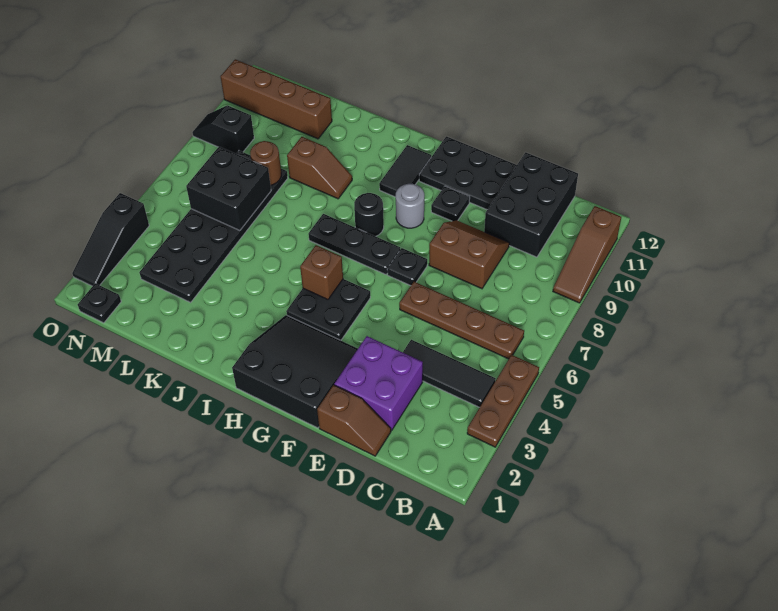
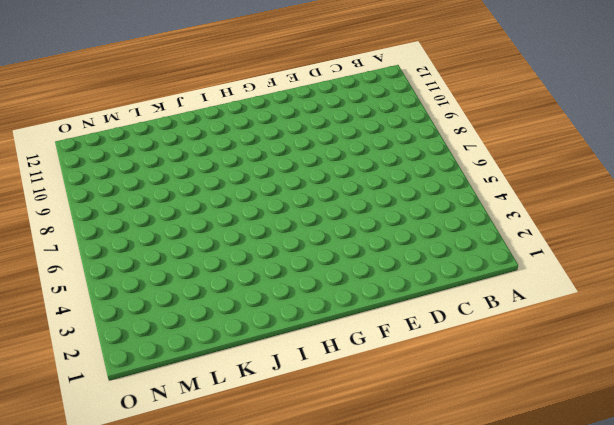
none -> brown plate A3:A5 level 1
none -> brown slope A9:A11 level 1 top 11
none -> black tile B4:D4 level 1

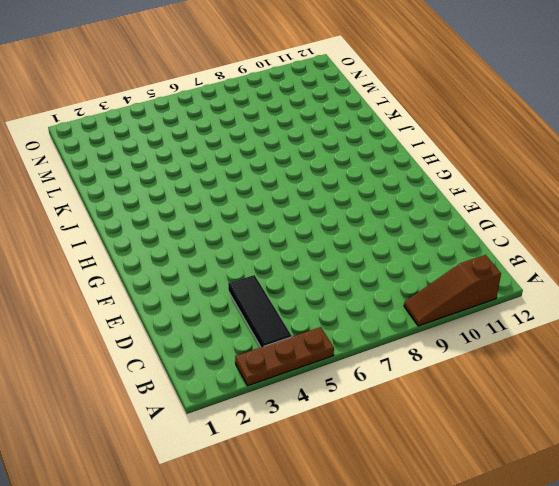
none -> brown plate B6:E6 level 1
none -> black brick C10:D12 level 1
none -> brown slope D1:E1 level 1 top E

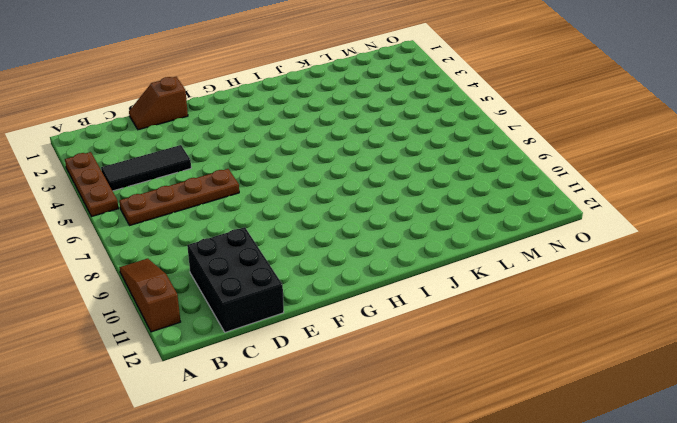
none -> purple brick D2:E3 level 1
none -> brown slope D8:E9 level 1 top 8
none -> black plate E11:G12 level 1

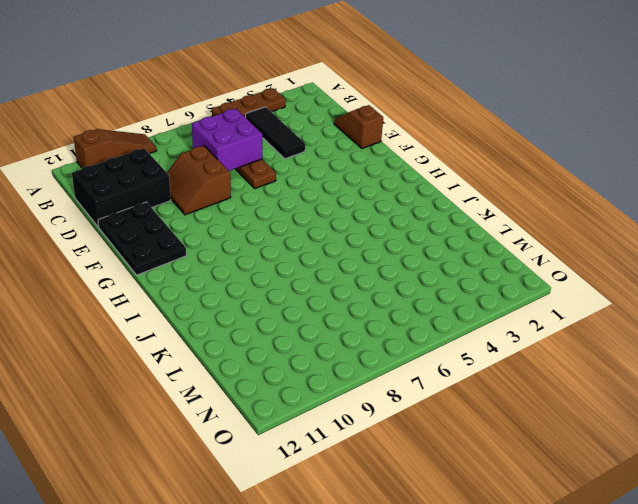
purple brick C6:D7 level 2 -> purple brick D2:E3 level 1
none -> black slope F1:H3 level 1 top 1
none -> black plate F7 level 1
none -> black plate F10 level 1

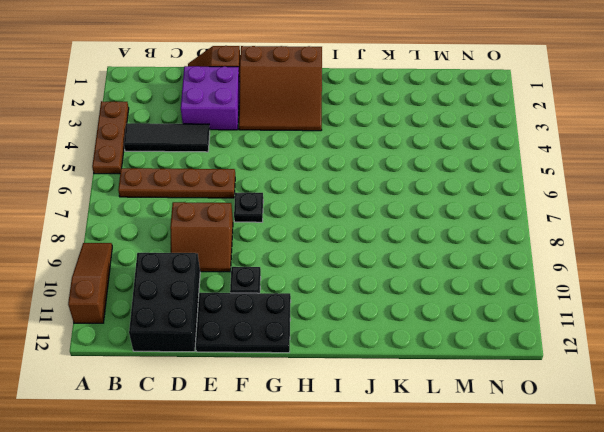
brown slope F1:H3 level 1 top 1 -> black slope F1:H3 level 1 top 1
none -> black plate G4:H5 level 1
none -> black plate G7:I7 level 1
none -> grey round brick G9 level 1

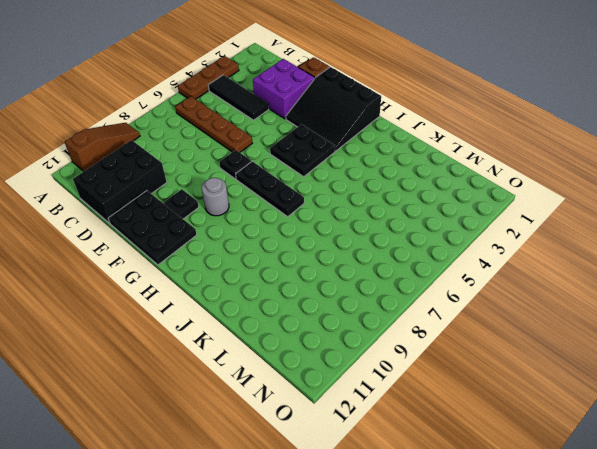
none -> brown slope D8:E9 level 1 top 8
none -> black round brick H8 level 1
none -> black tile H10:H11 level 1

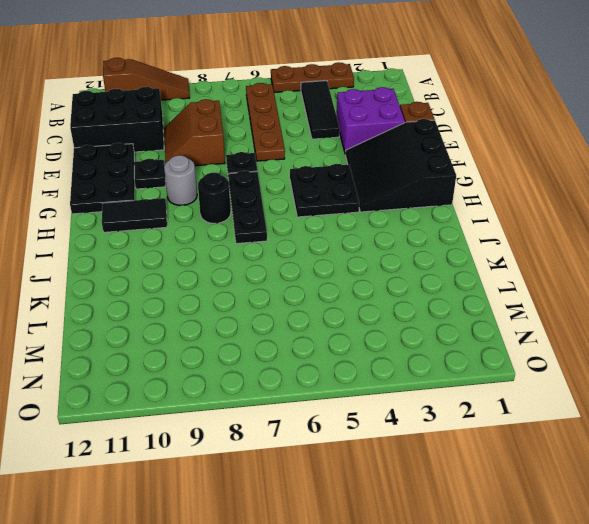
none -> brown slope J9:K9 level 1 top K
none -> black plate L3:M8 level 1
none -> brown brick L11:O11 level 1

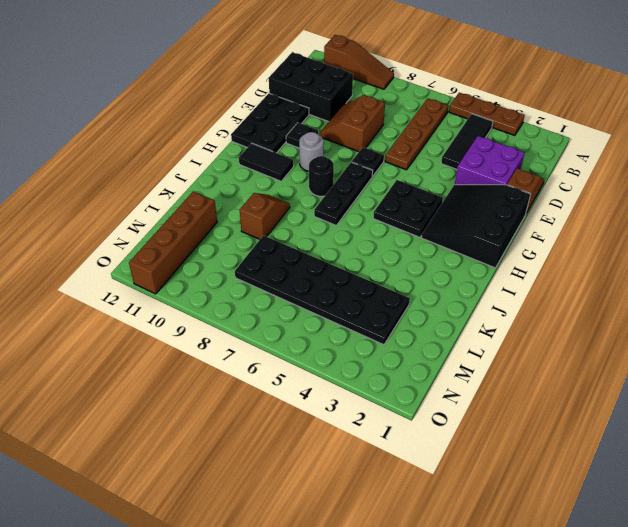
none -> black plate N1 level 1
none -> black slope N9:O9 level 1 top N
none -> black slope O2:O4 level 1 top 4

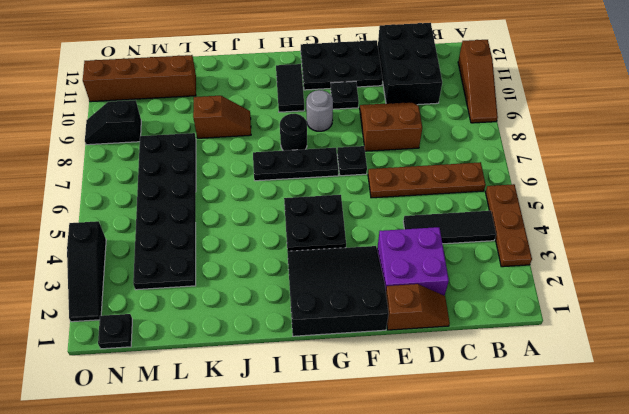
none -> brown brick H5 level 2
none -> black brick L6:M7 level 2
none -> brown round brick L8 level 2

